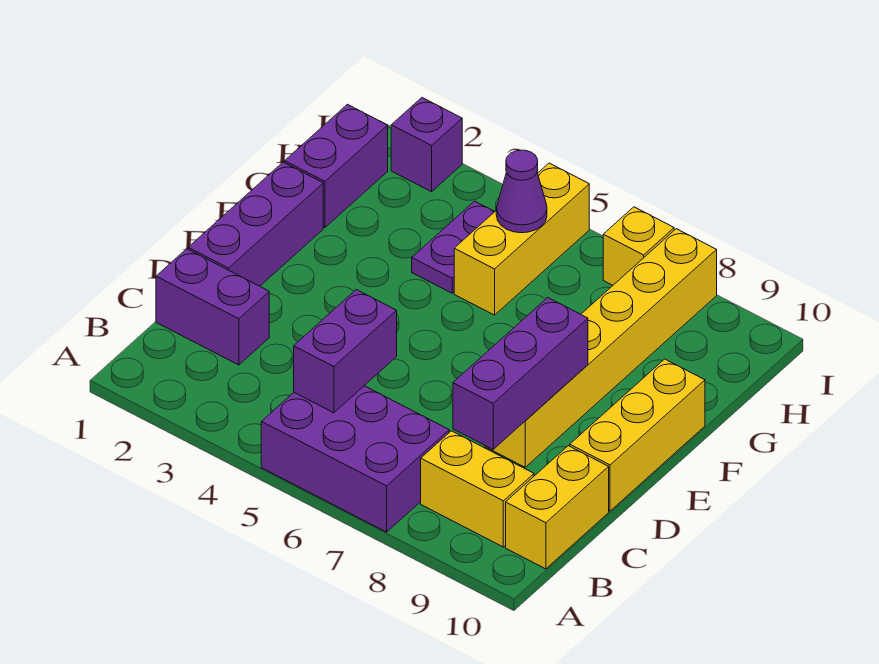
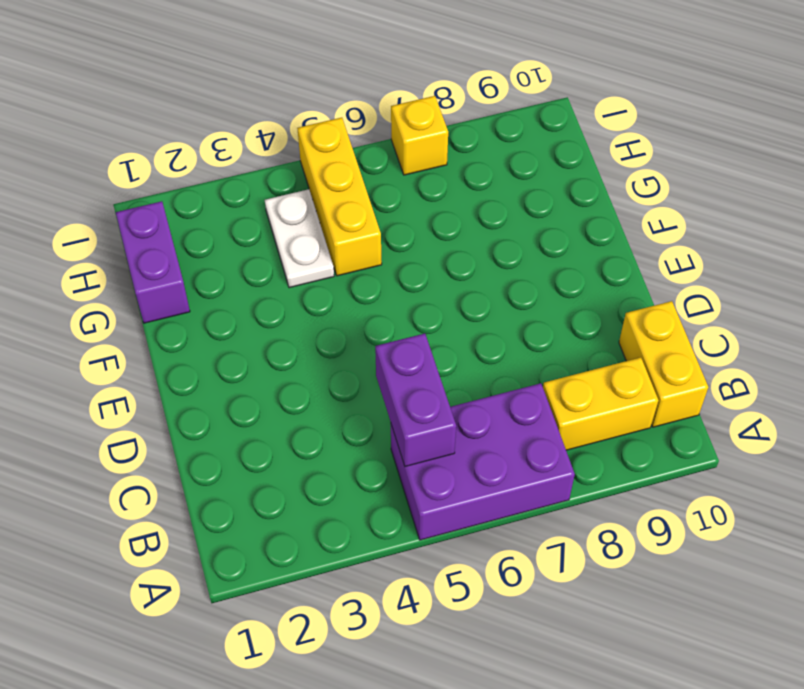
white plate G4:H4 level 1 -> purple plate G4:H4 level 1
none -> purple brick C1:C2 level 1
none -> purple brick D1:F1 level 1
none -> yellow brick D8:I8 level 1

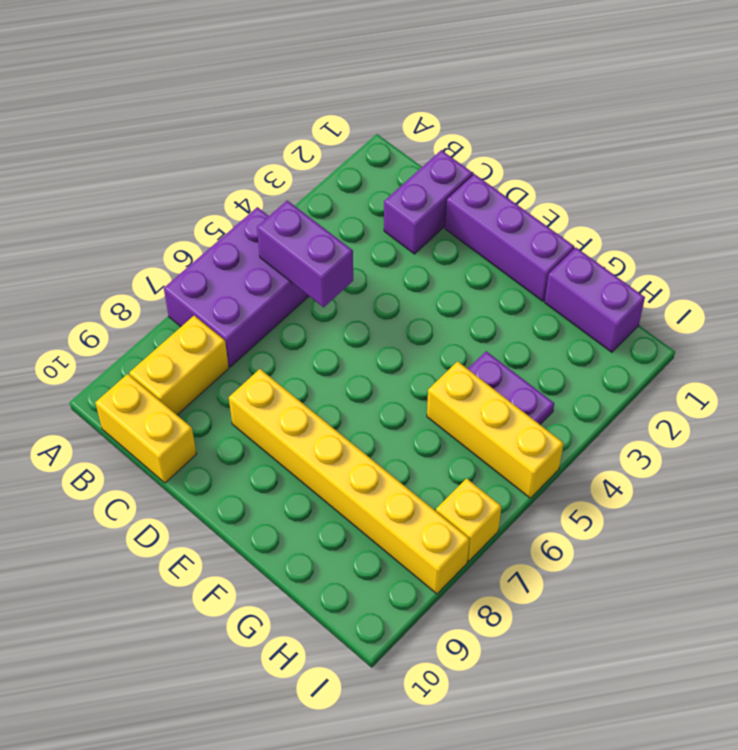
none -> yellow brick D10:F10 level 1
none -> purple brick I2 level 1
none -> purple brick C8:E8 level 2

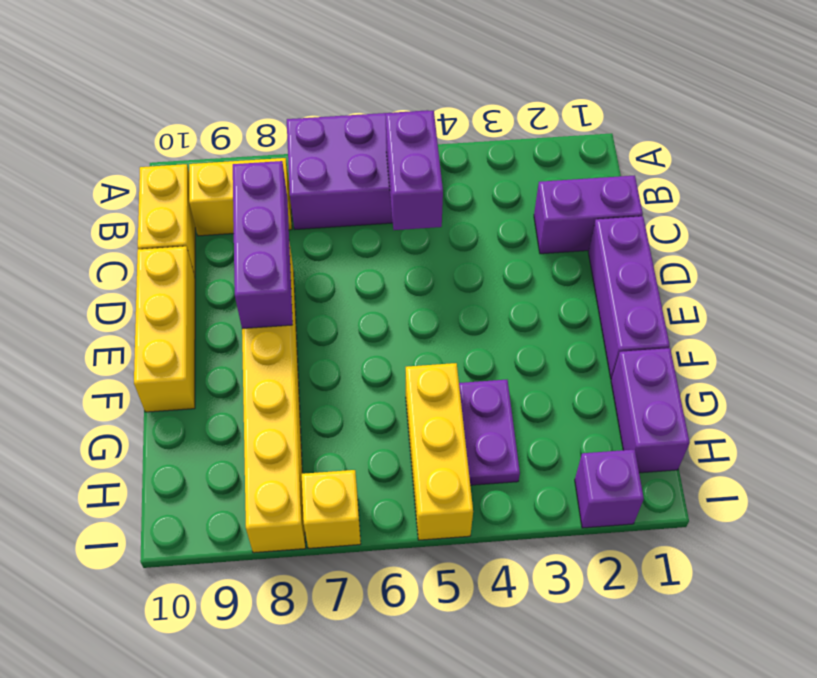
none -> purple cone H5 level 2

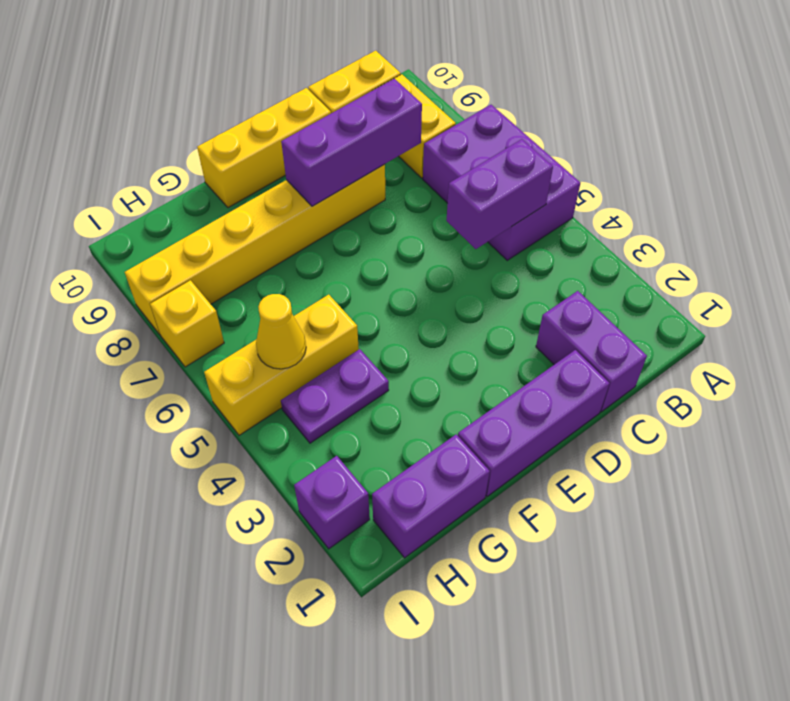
yellow cone H5 level 2 -> purple cone H5 level 2

